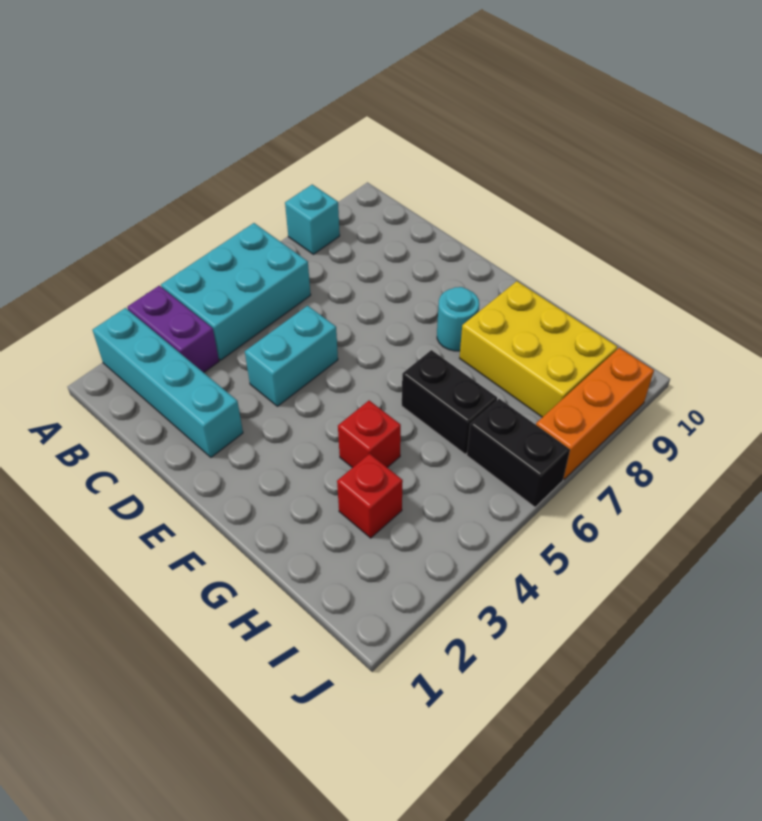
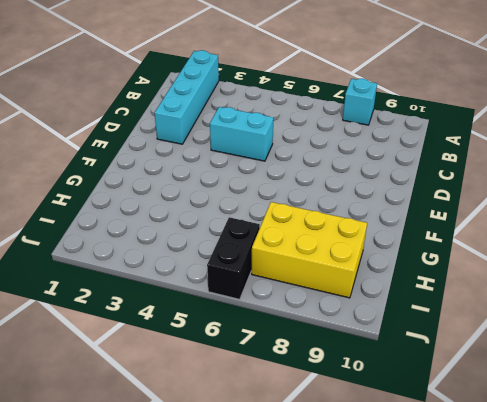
yellow brick H7:I9 level 1 -> yellow brick G8:I9 level 1
none -> purple brick A3:B3 level 1
none -> cyan brick A4:B6 level 1
none -> cyan round brick F8 level 1

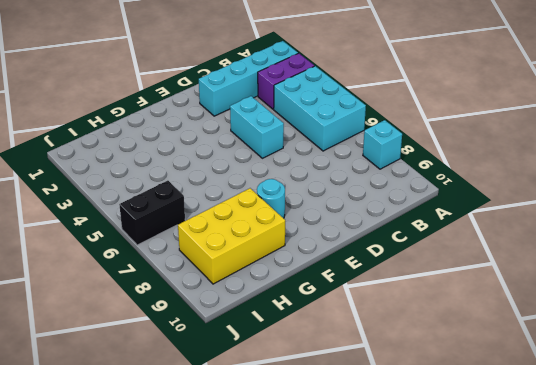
none -> red brick G4 level 1
none -> black brick G6:H6 level 1
none -> red brick H3 level 1

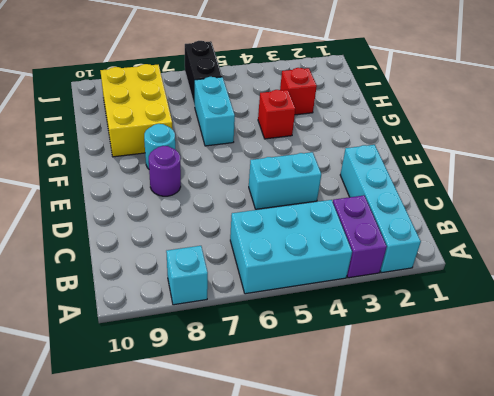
purple round brick E8 level 1 -> none
cyan brick G6:H6 level 1 -> black brick G6:H6 level 1
none -> orange brick J7:J9 level 1

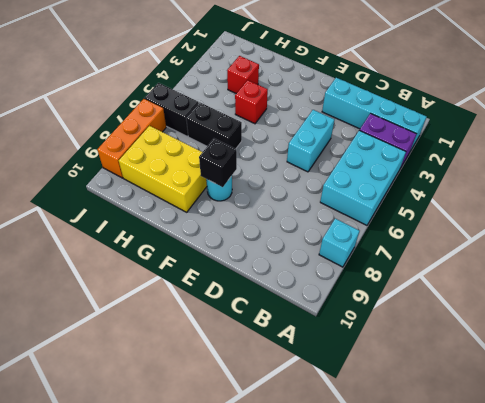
black brick F8 level 2 -> none

